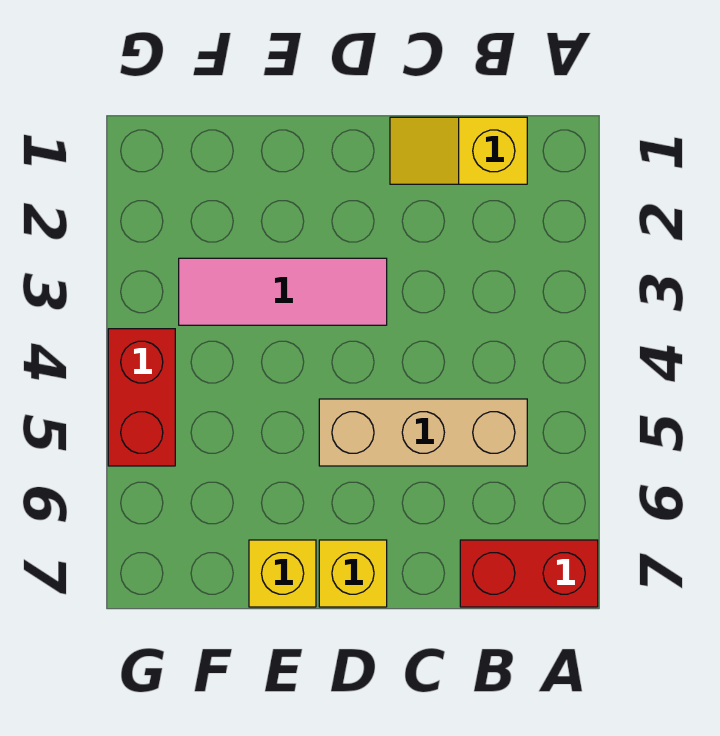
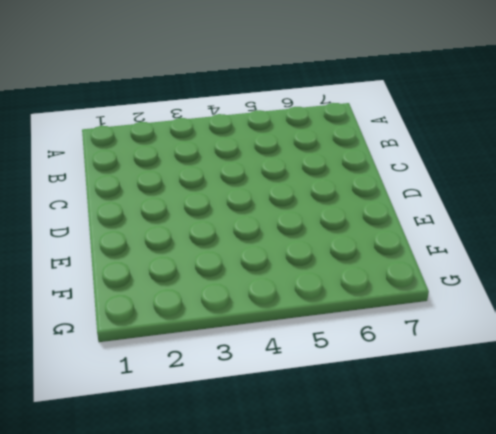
none -> red brick A7:B7 level 1
none -> yellow slope B1:C1 level 1 top B

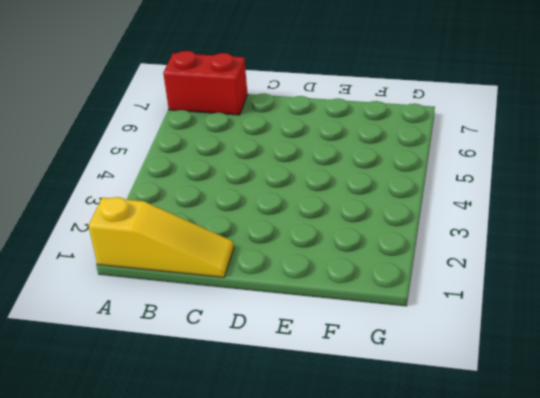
yellow slope A1:C1 level 1 top A -> yellow slope B1:C1 level 1 top B
none -> tan brick B5:D5 level 1
none -> pink tile D3:F3 level 1

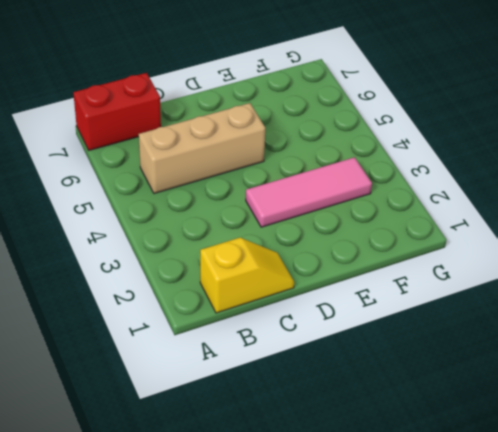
none -> yellow brick D7 level 1
none -> yellow brick E7 level 1

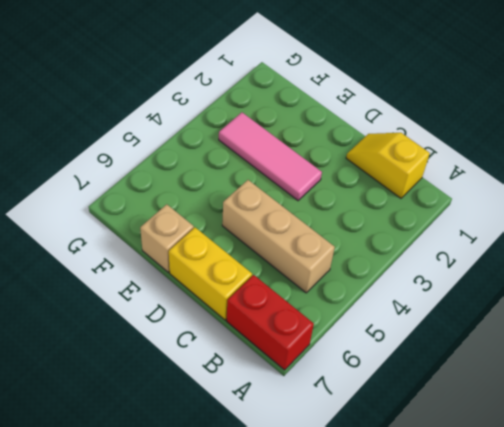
yellow brick C7:D7 level 1 -> yellow brick D7 level 1
tan brick E7 level 1 -> yellow brick E7 level 1
none -> red brick G4:G5 level 1

